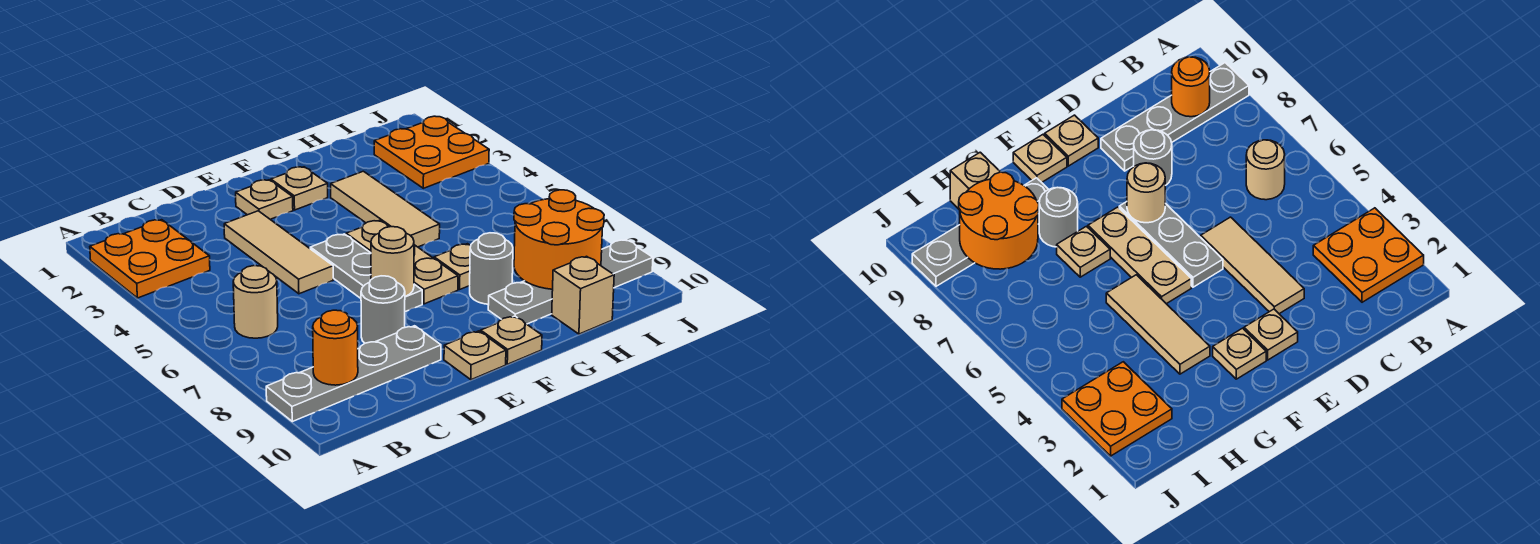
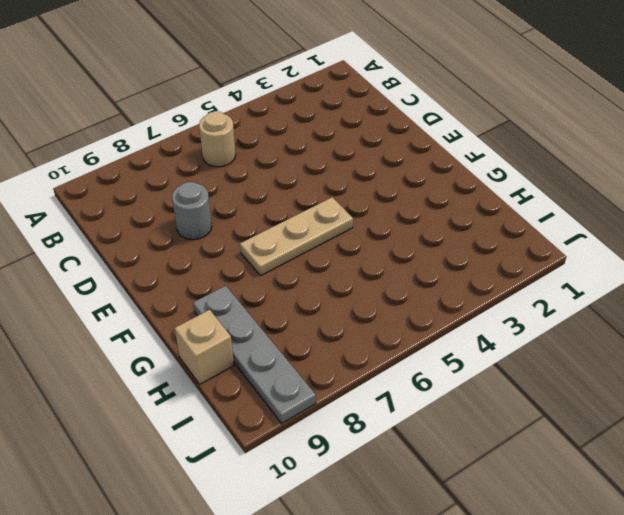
none -> orange plate A2:B3 level 1
none -> grey plate A9:D9 level 1
none -> tan tile D3:D5 level 1

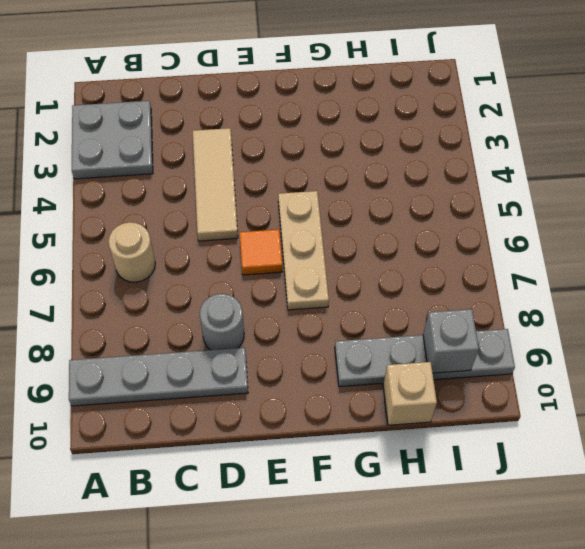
grey plate A2:B3 level 1 -> orange plate A2:B3 level 1
orange tile E6 level 1 -> grey plate E5:E7 level 1
grey brick I9 level 2 -> orange round brick H8:I9 level 2
none -> tan plate E2 level 1
none -> tan plate E10 level 1
none -> tan plate F2 level 1

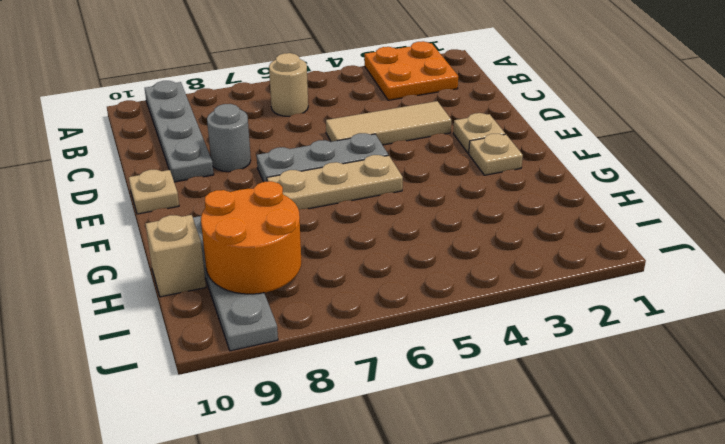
none -> tan plate F10 level 1
none -> tan tile G3:G5 level 1
none -> tan plate G7 level 1

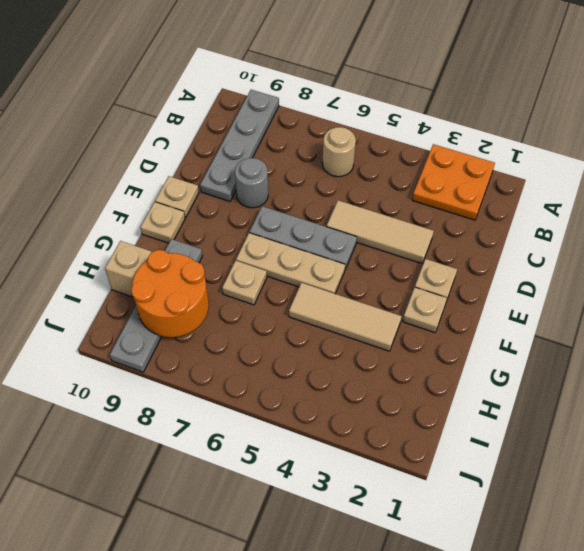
none -> grey round brick G8 level 1
none -> orange plate I2:J3 level 1
none -> orange round brick B9 level 2

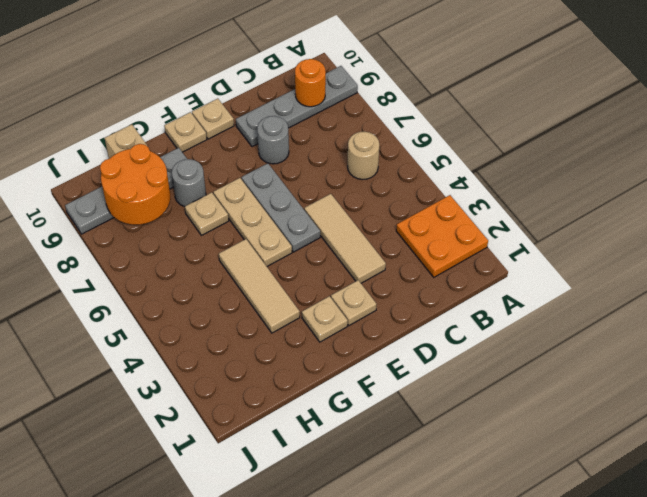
none -> orange plate I2:J3 level 1
none -> tan round brick E7 level 2

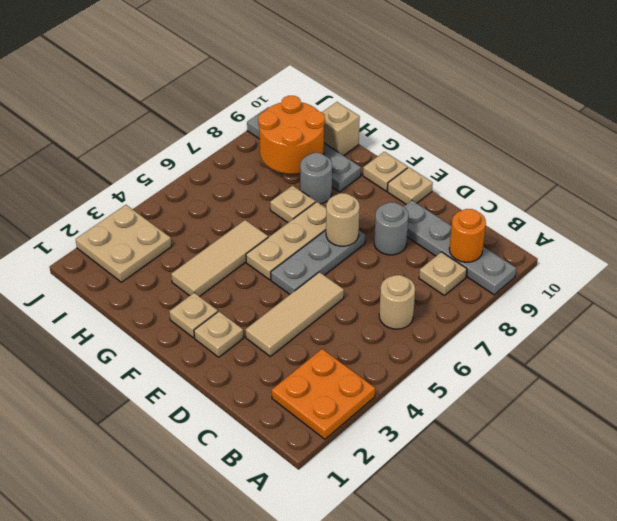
tan plate B8 level 1 -> none
tan plate I2:J3 level 1 -> orange plate I2:J3 level 1

